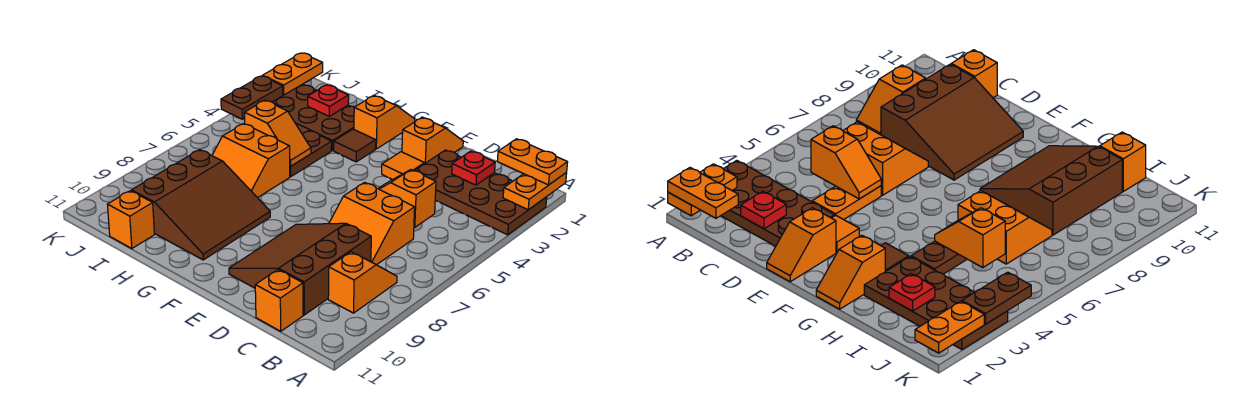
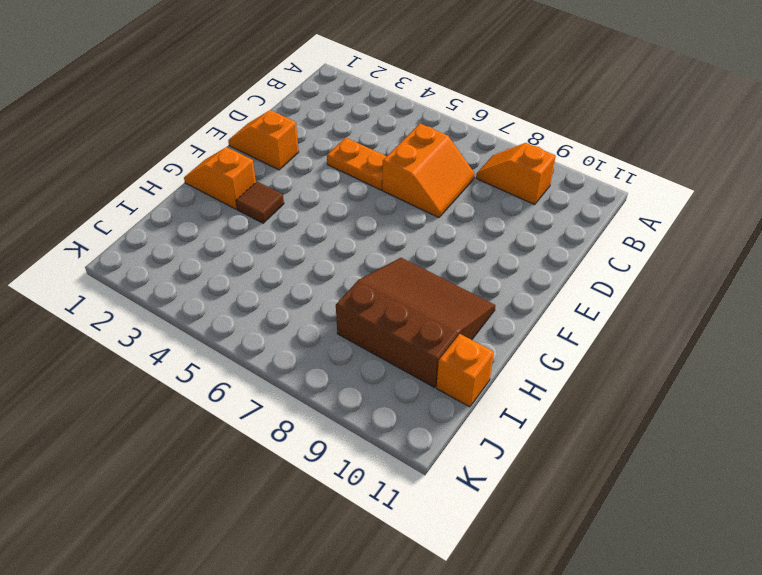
none -> brown plate A2:D3 level 1
none -> brown slope C8:E10 level 1 top C
none -> orange brick C11 level 1

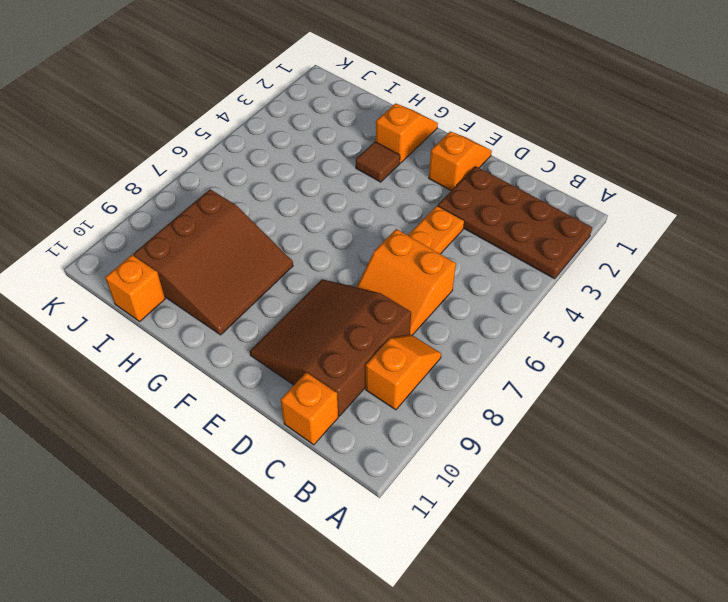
none -> orange tile E3 level 1
none -> brown plate H2:K3 level 1
none -> brown plate H4:H5 level 1

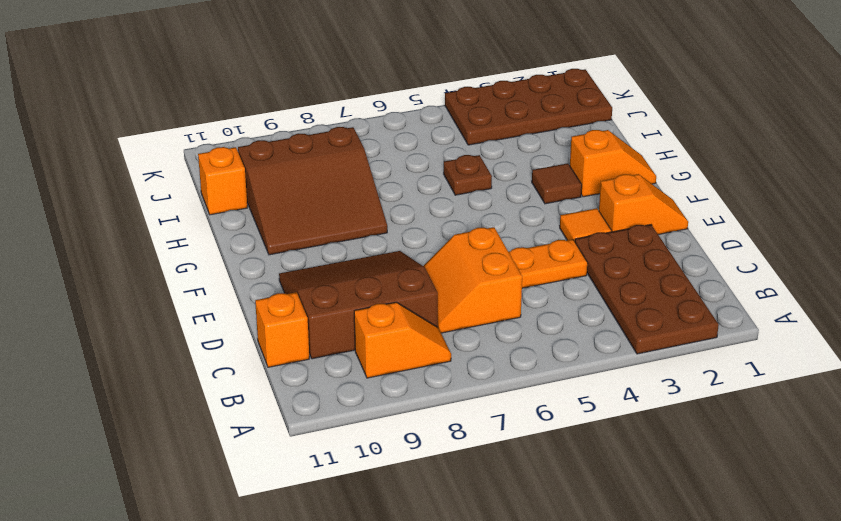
brown plate H5 level 1 -> brown plate H4:H5 level 1
brown plate J1:K4 level 1 -> brown plate H2:K3 level 1
none -> orange slope H6:I7 level 1 top 6
none -> orange plate A1:A2 level 2
none -> red plate C2 level 2

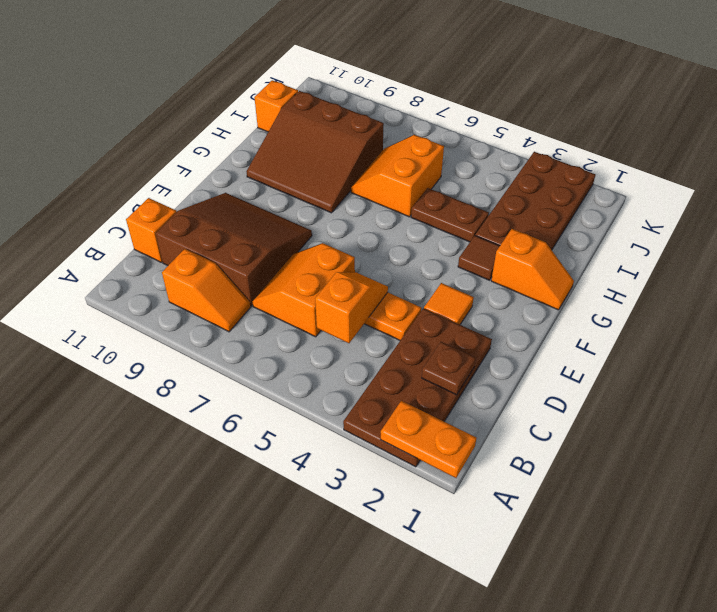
brown plate C2 level 2 -> red plate C2 level 2
none -> orange slope E1:E2 level 1 top 2
none -> orange slope H5:I5 level 2 top I
none -> red plate I2 level 2

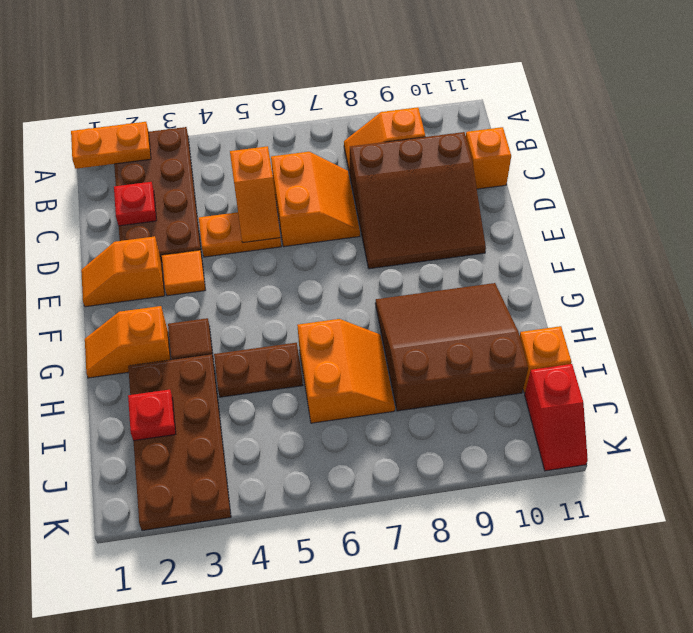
red slope J11:K11 level 1 top J -> none
none -> orange slope H5:I5 level 2 top I
none -> orange plate K1:K2 level 2
none -> brown plate K3:K4 level 2

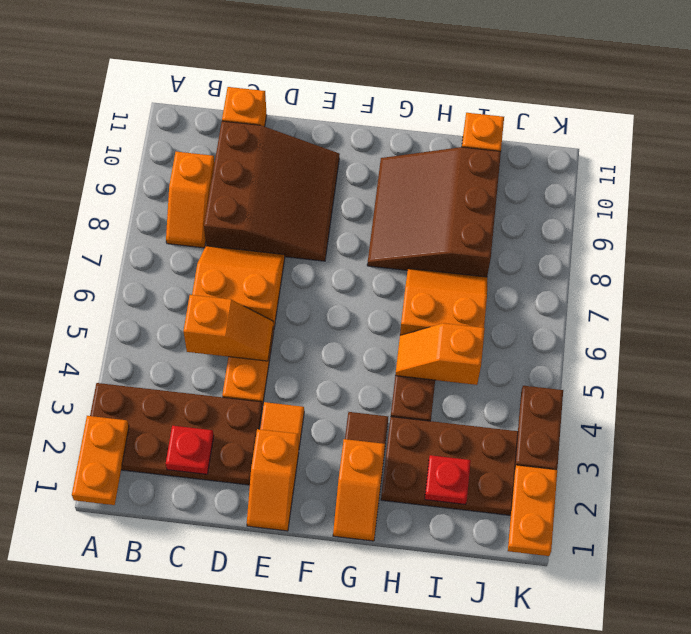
none -> orange plate A1:B1 level 3

